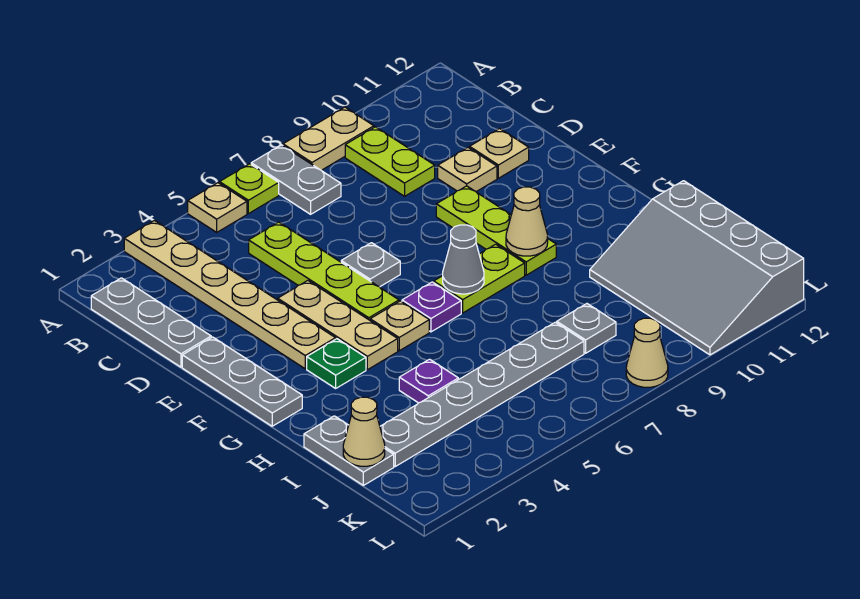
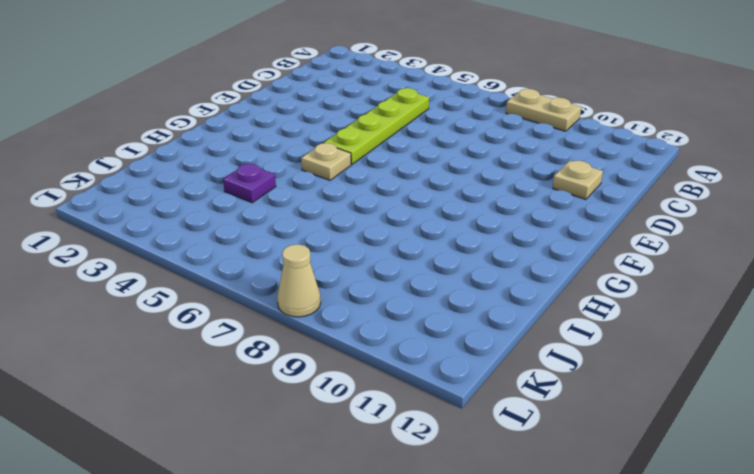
none -> tan plate A3:F3 level 1
none -> tan plate A5 level 1
none -> lime plate A6 level 1

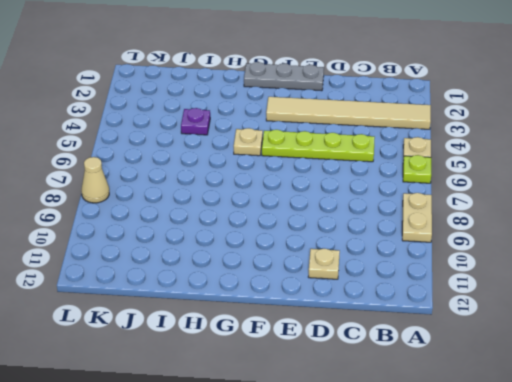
tan tile A3:F3 level 1 -> tan plate A3:F3 level 1
none -> grey plate A7:B7 level 1
none -> grey plate B1:D1 level 1
none -> lime plate B9:C9 level 1

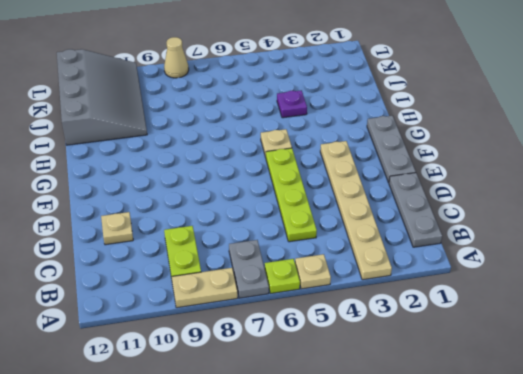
none -> tan plate D10 level 1
none -> tan plate E4:G4 level 1
none -> grey plate E6 level 1

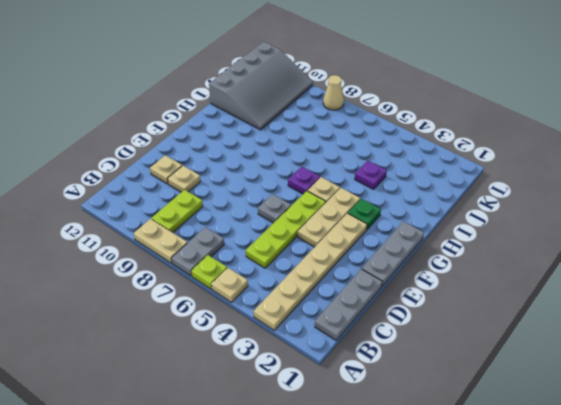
none -> lime plate E9:G9 level 1
none -> lime plate G7:G8 level 1
none -> grey plate I1:J1 level 1

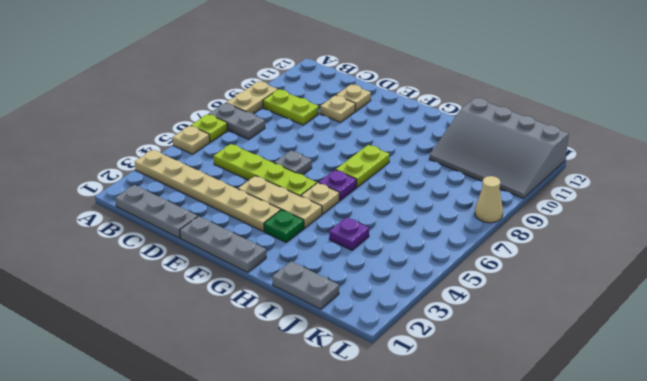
none -> lime plate E9:G9 level 1
none -> grey plate J2:J7 level 1
none -> grey plate J8 level 1

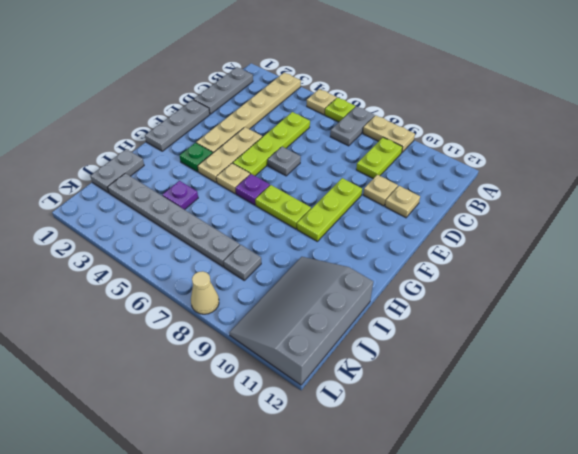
none -> grey cone G7 level 2
none -> tan cone G9 level 2
none -> tan cone J1 level 2

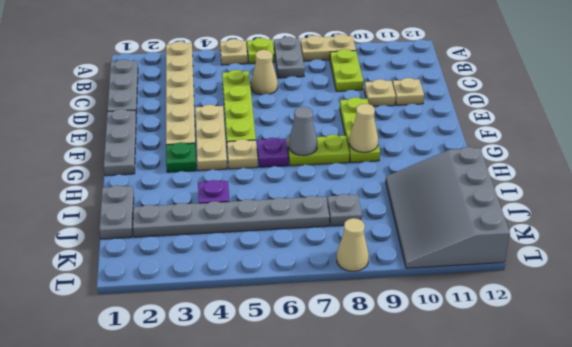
tan cone C6 level 1 -> tan cone J1 level 2
none -> grey plate E6 level 1

